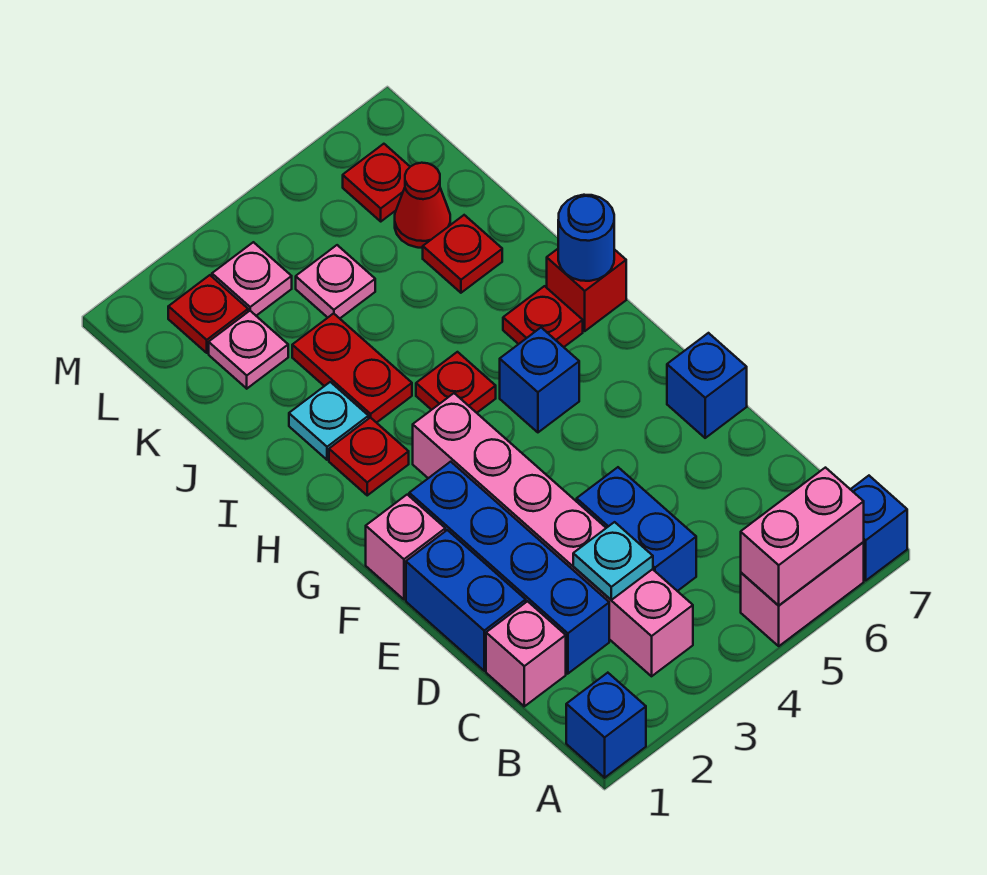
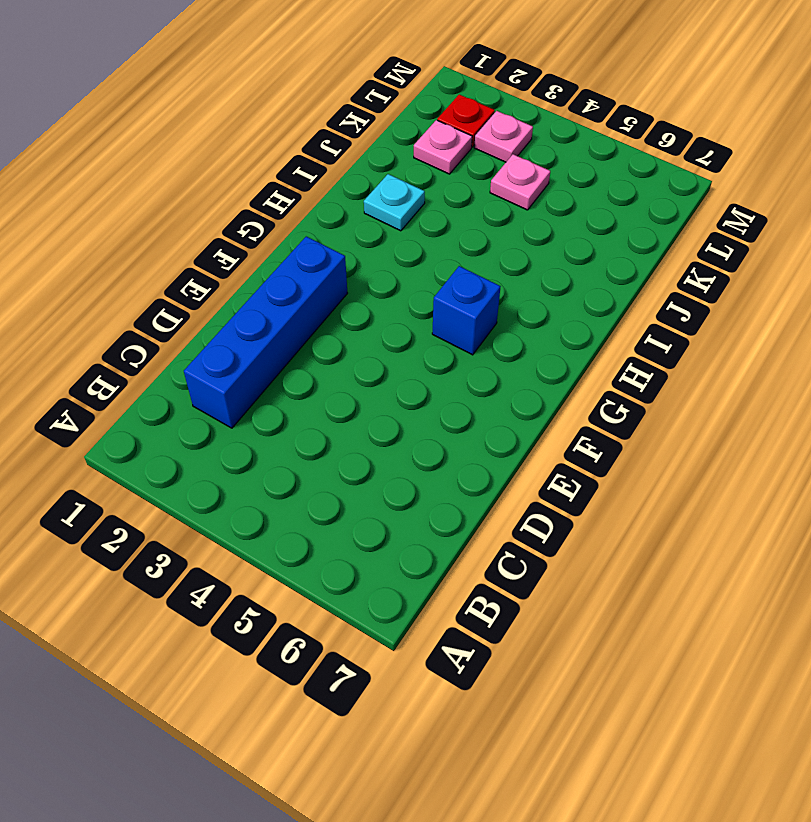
none -> blue brick A1 level 1
none -> pink brick A5:A6 level 1
none -> blue brick A7 level 1

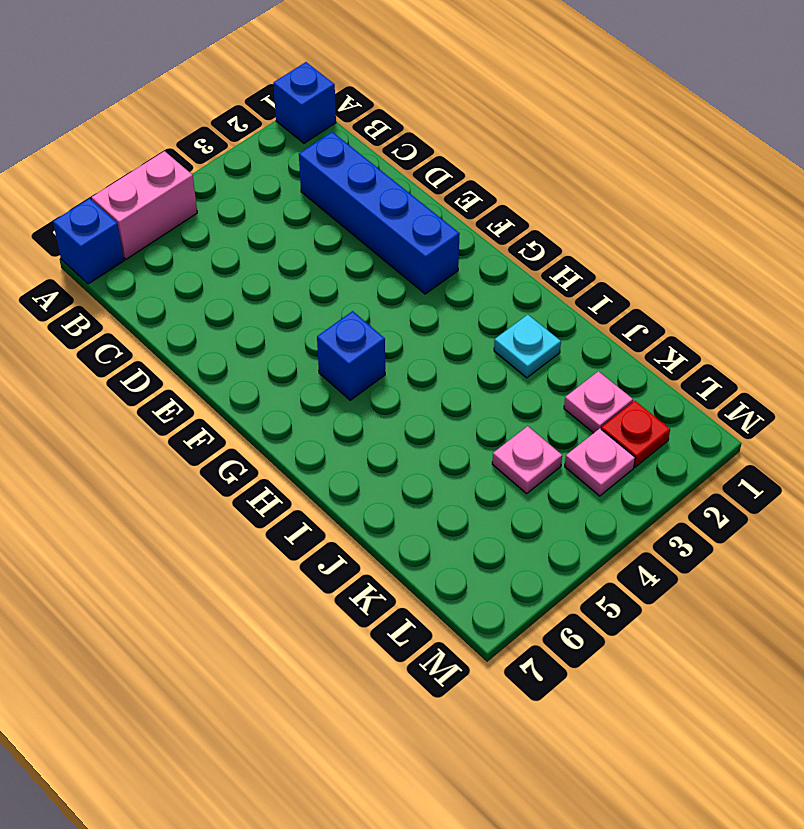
none -> pink brick B3:G3 level 1
none -> pink brick C1 level 1
none -> blue brick C4:D4 level 1

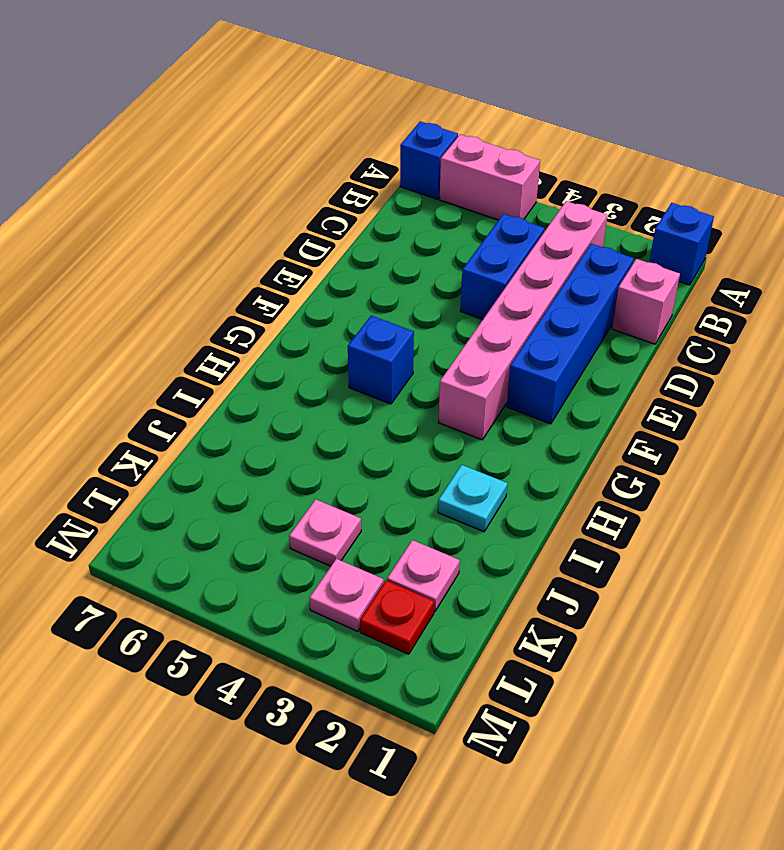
none -> blue brick D1:E1 level 1
none -> blue brick E7 level 1
none -> pink brick F1 level 1

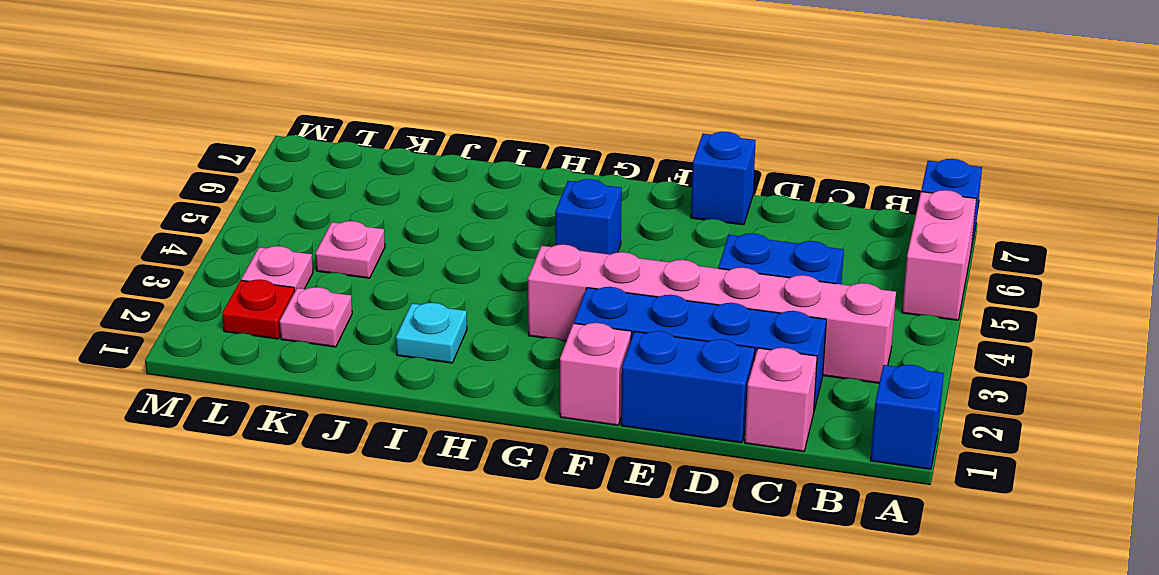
none -> red plate H2 level 1
none -> red plate H4 level 1
none -> red plate H6 level 1

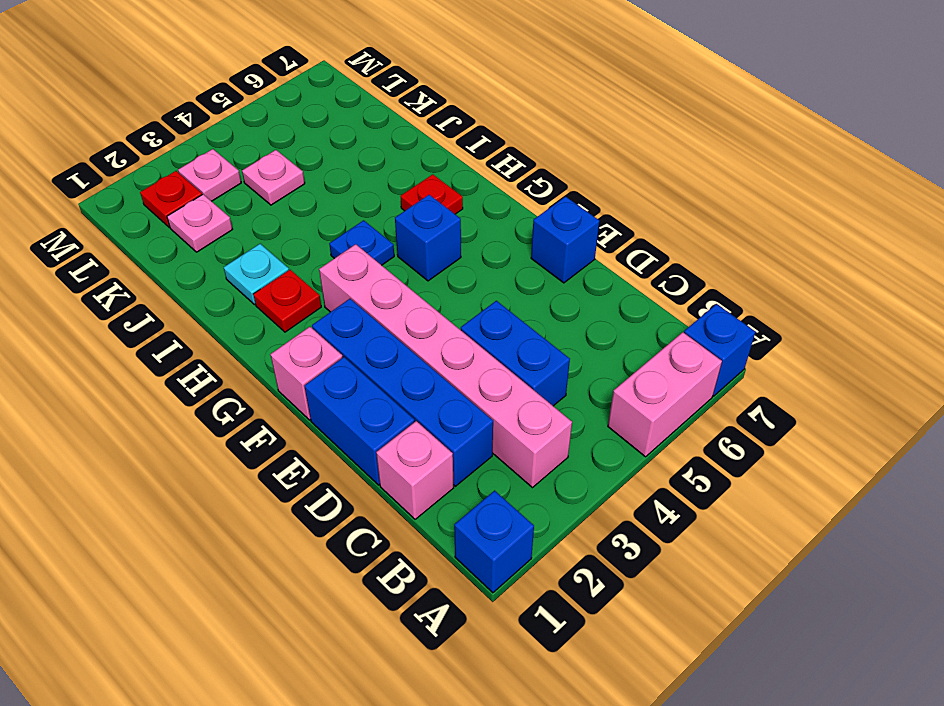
blue plate H4 level 1 -> red plate H4 level 1
none -> red brick H7 level 1
none -> red plate I3:J3 level 1
none -> red plate J6 level 1

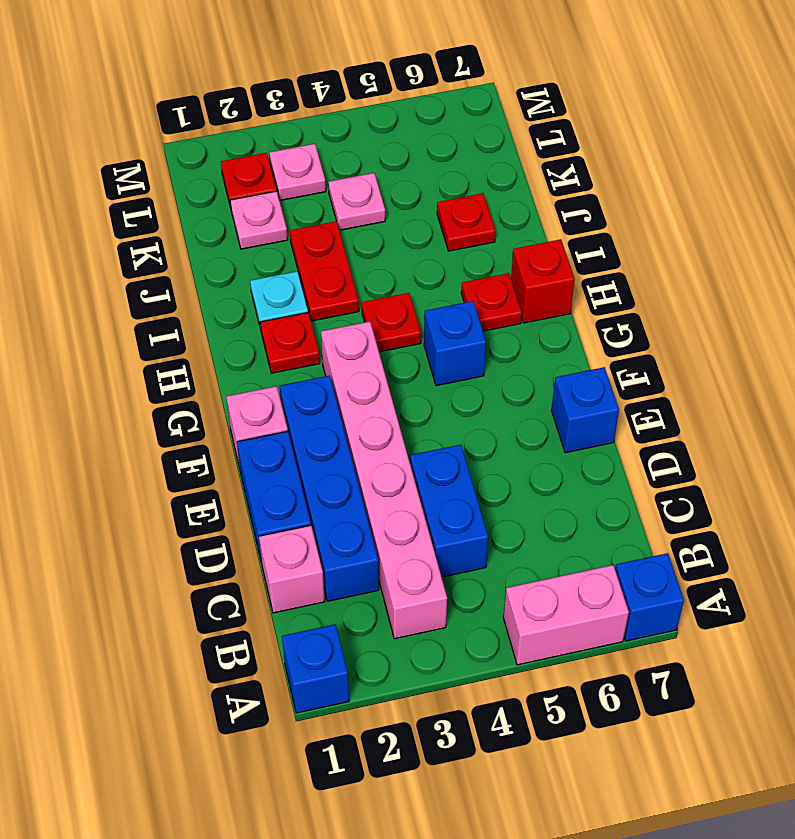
none -> red cone K6 level 1
none -> red plate L6 level 1
none -> pink brick A5:A6 level 2

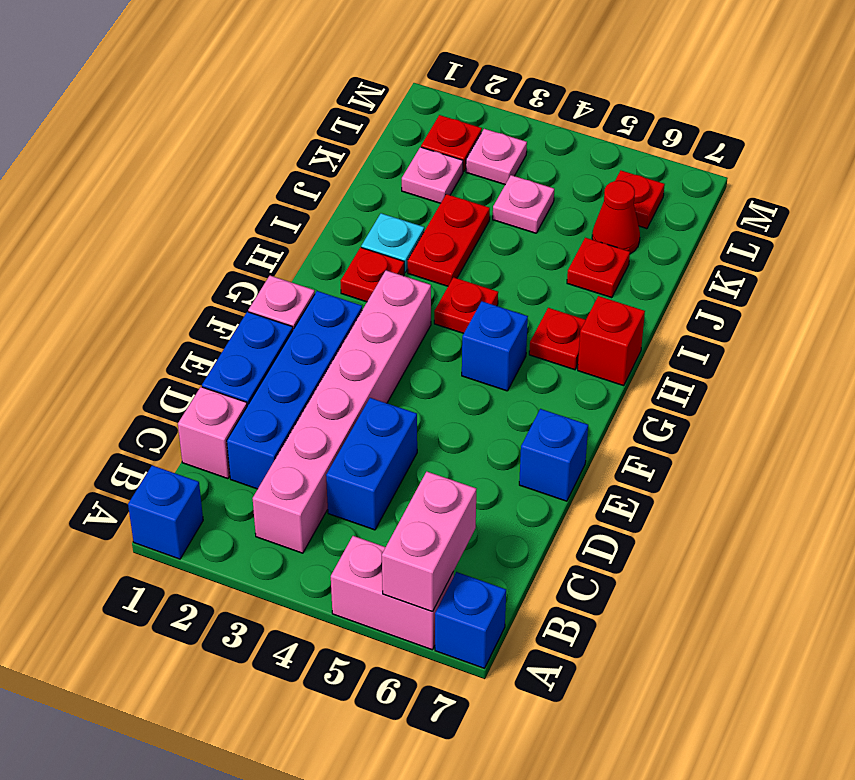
pink brick A6:B6 level 2 -> pink brick A5:A6 level 2
none -> cyan plate C3 level 2
none -> blue round brick H7 level 2

